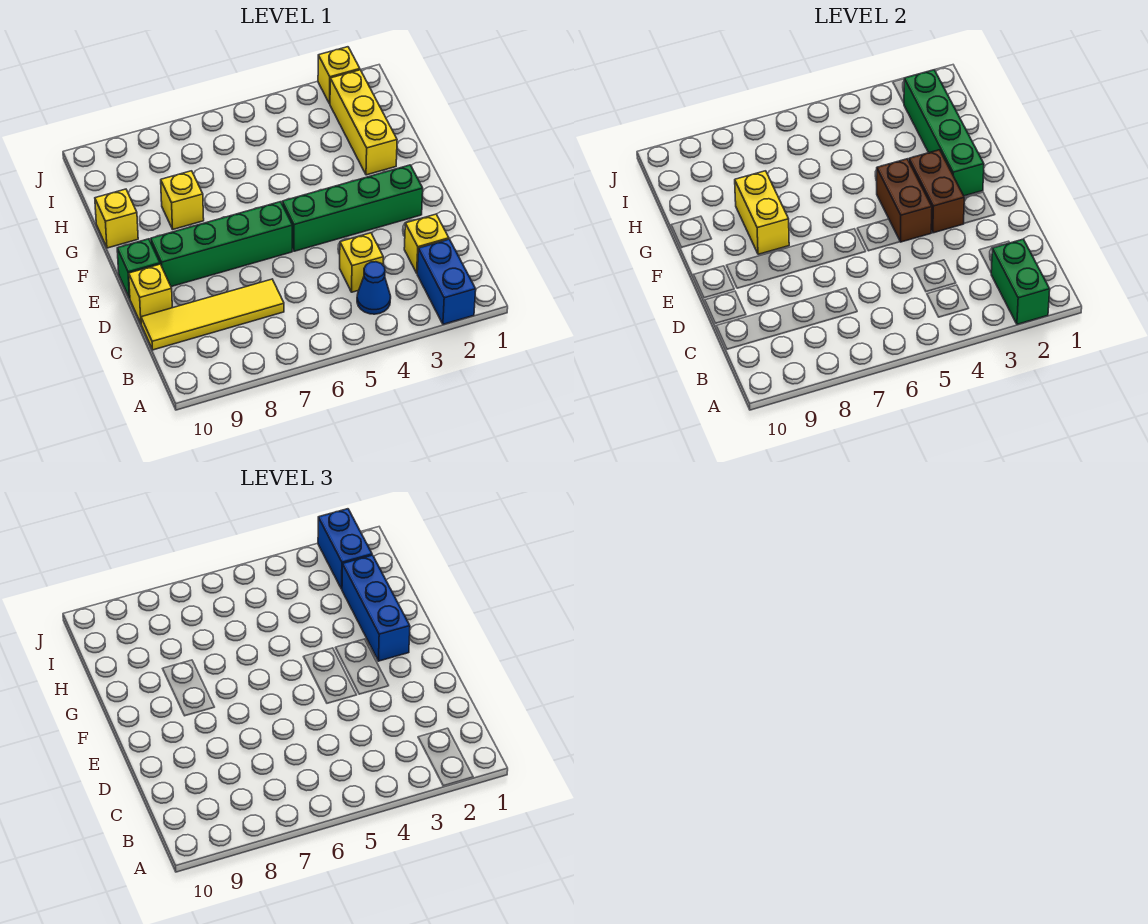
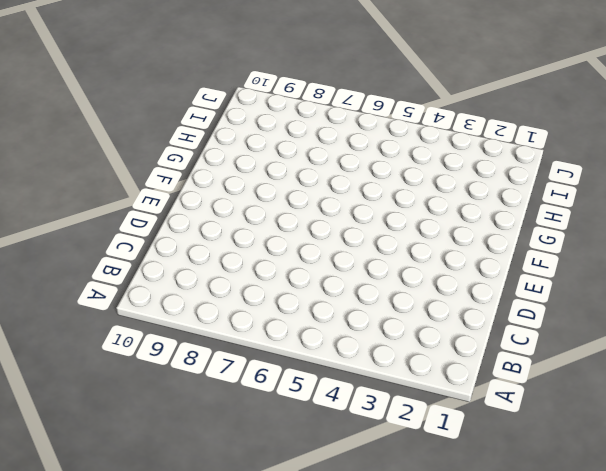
none -> blue brick A2:B2 level 1
none -> blue cone B4 level 1
none -> yellow brick C2 level 1

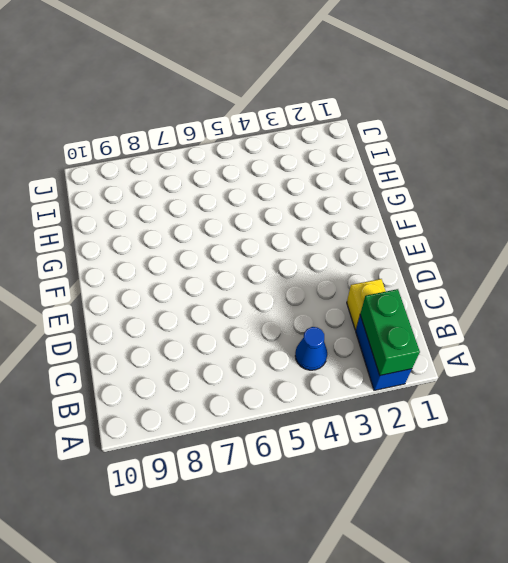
none -> yellow brick C4 level 1
none -> yellow tile C7:C10 level 1
none -> yellow brick D10 level 1

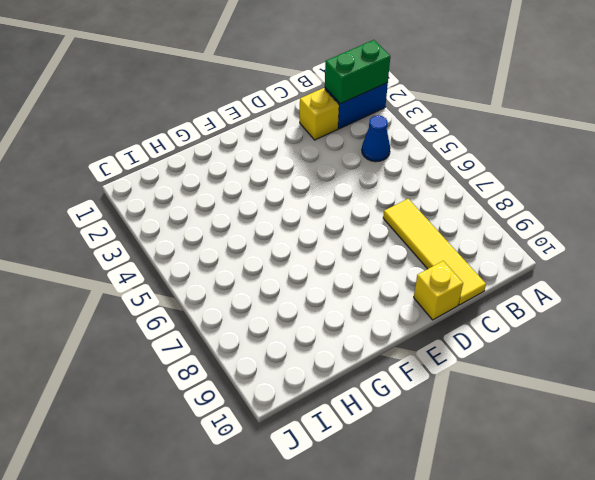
none -> yellow brick C4 level 1
none -> green brick E2:E5 level 1
none -> green brick E6:E9 level 1

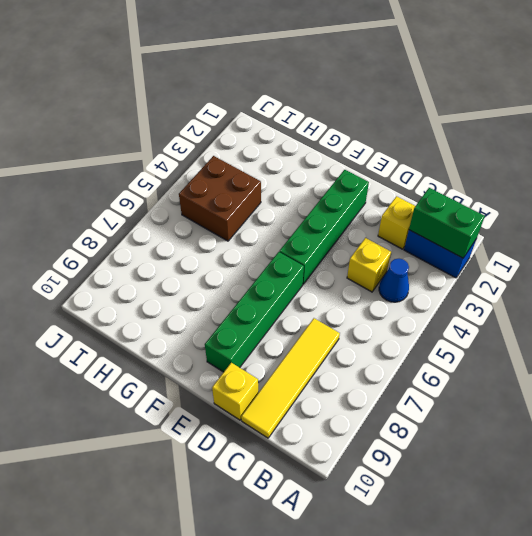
brown brick H4:I5 level 1 -> none
none -> green brick E10 level 1
none -> yellow brick G2:I2 level 1
none -> yellow brick G8 level 1

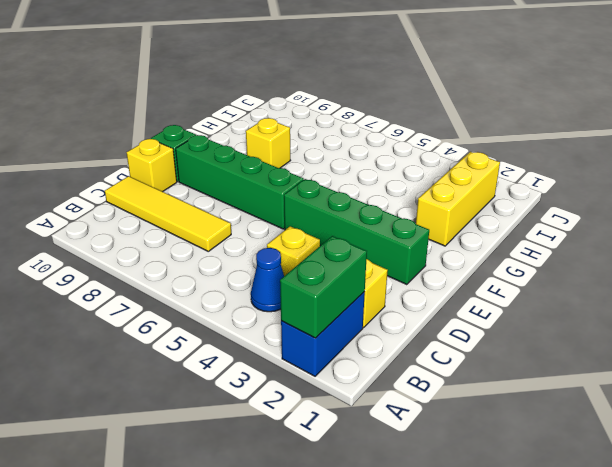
none -> yellow brick G10 level 1
none -> yellow brick J2 level 1
none -> brown brick E3:F3 level 2

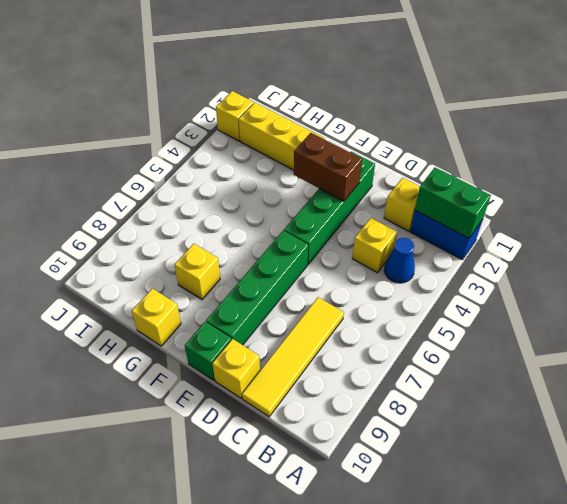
none -> brown brick E4:F4 level 2
none -> green brick F2:I2 level 2
none -> yellow brick F8:G8 level 2

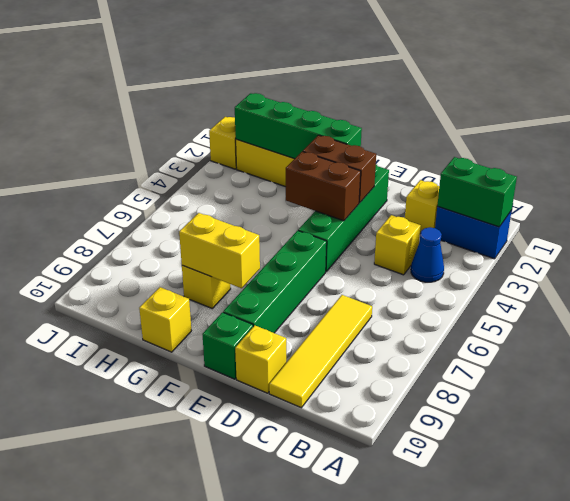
none -> blue brick F2:H2 level 3
none -> blue brick I2:J2 level 3

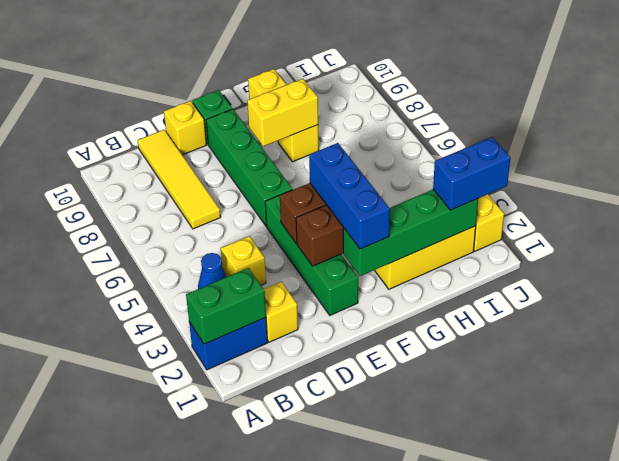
blue brick F2:F4 level 3 -> blue brick F2:H2 level 3

